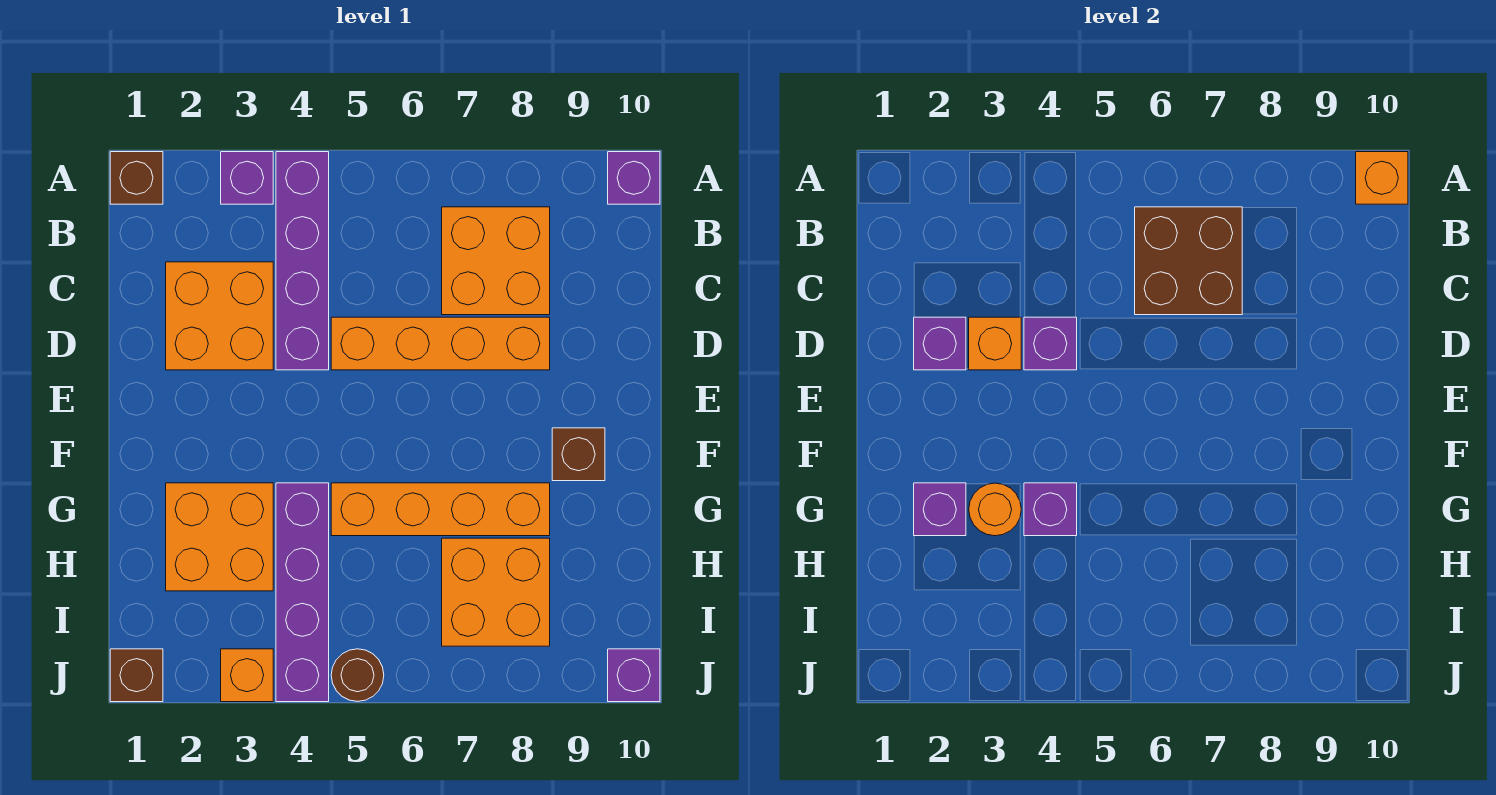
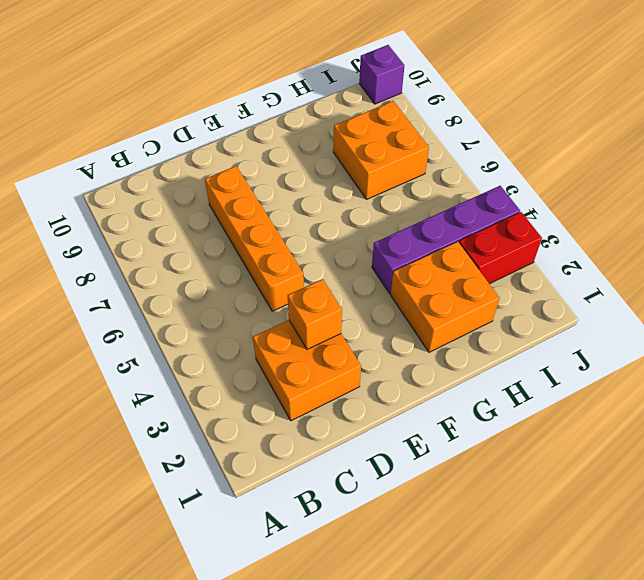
red brick I3:J3 level 1 -> orange brick J3 level 1
none -> brown brick A1 level 1
none -> purple brick A3 level 1
none -> purple brick A4:D4 level 1

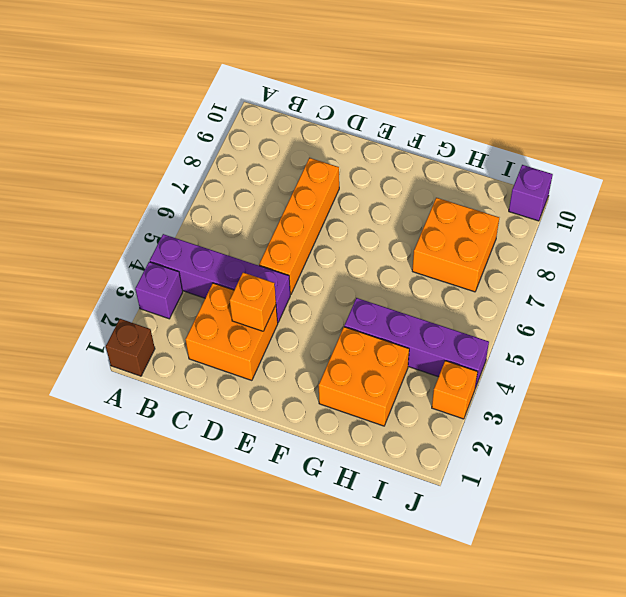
none -> purple brick A10 level 1
none -> orange brick B7:C8 level 1
none -> brown brick F9 level 1

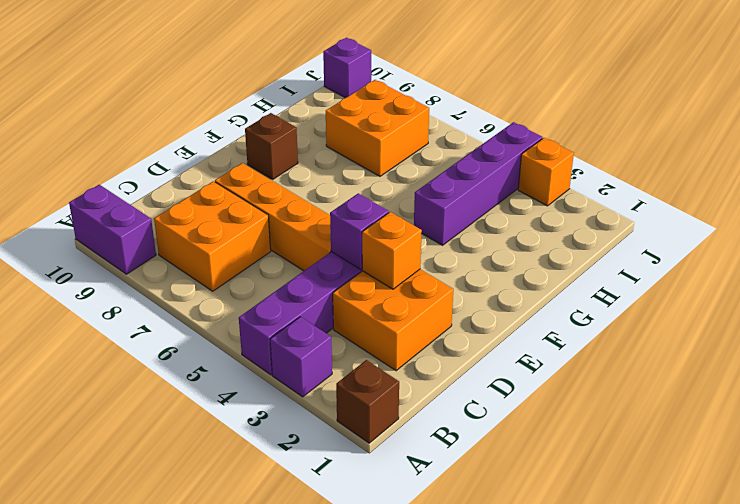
purple brick A9:A10 level 1 -> purple brick A10 level 1
none -> orange brick G2:H3 level 1
none -> orange brick G5:G8 level 1
none -> brown brick J1 level 1

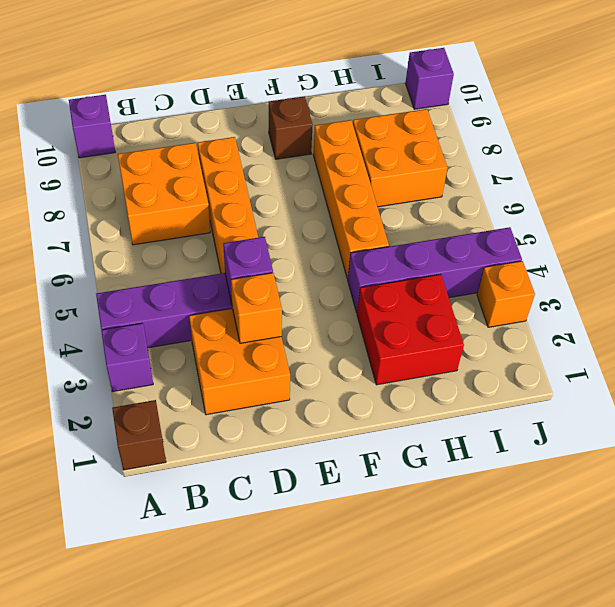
red brick G2:H3 level 1 -> orange brick G2:H3 level 1
none -> brown brick J1 level 1
none -> brown round brick J5 level 1
none -> orange brick A10 level 2

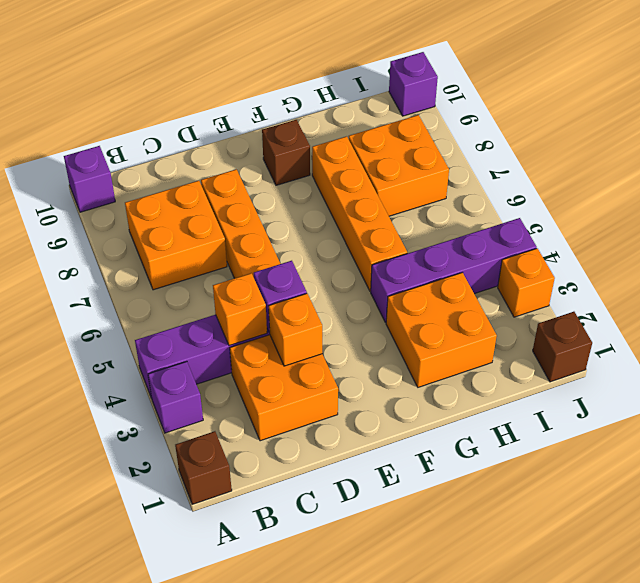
orange brick C4 level 2 -> orange brick A10 level 2
none -> brown round brick J5 level 1
none -> brown brick B6:C7 level 2
none -> purple brick D2 level 2

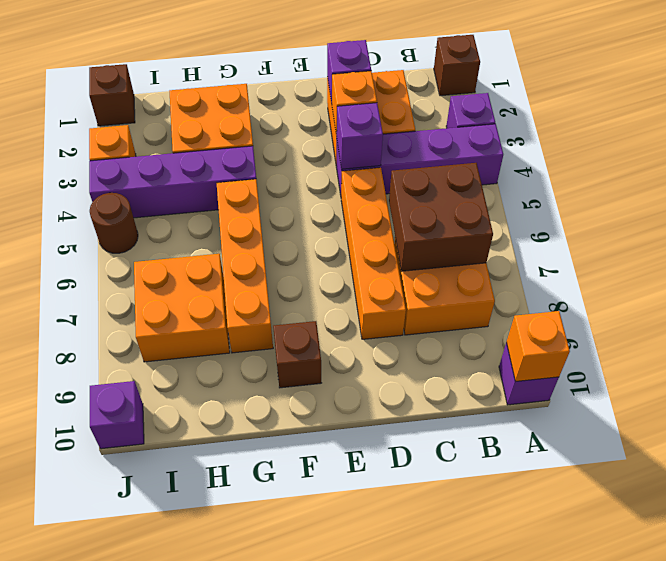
none -> purple brick G2 level 2
none -> orange round brick G3 level 2
none -> purple brick G4 level 2

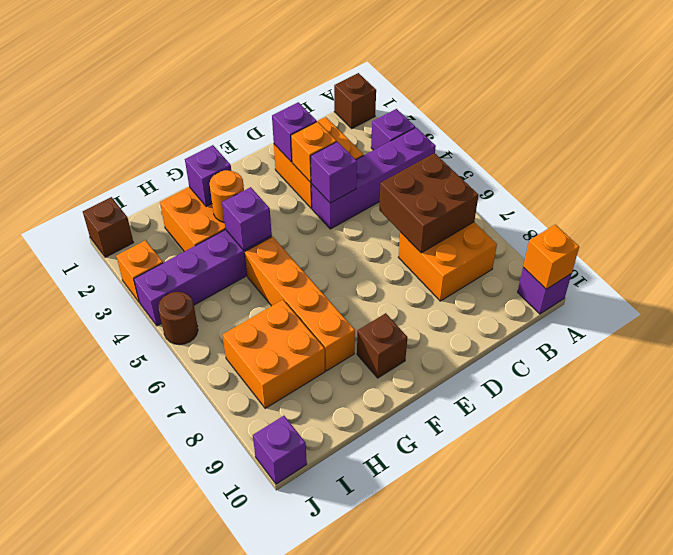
none -> orange brick D5:D8 level 1

